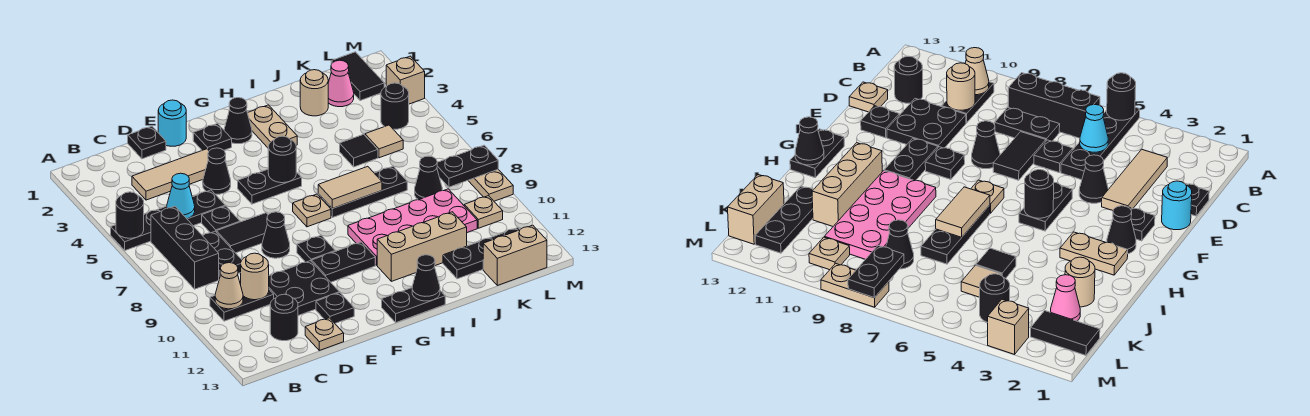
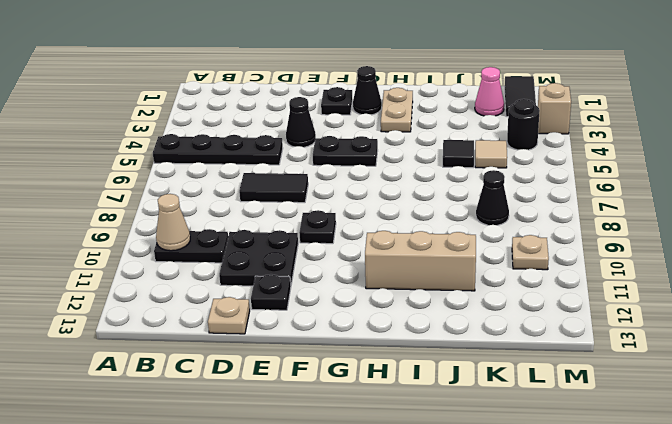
none -> black brick B6:B8 level 1
none -> tan tile C3:E3 level 1
none -> black plate C7:C8 level 1
none -> black round brick C12 level 1

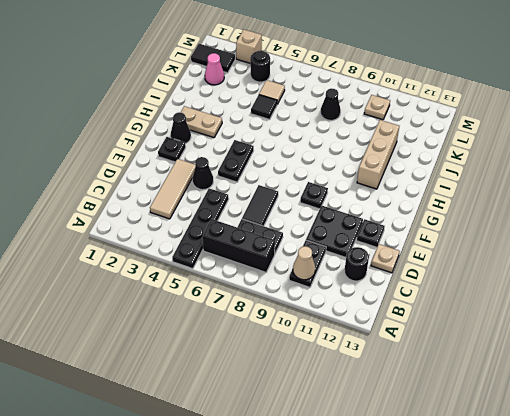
none -> black plate D1 level 1
none -> black plate D6 level 1
none -> cyan round brick E1 level 1
none -> black cone E8 level 1

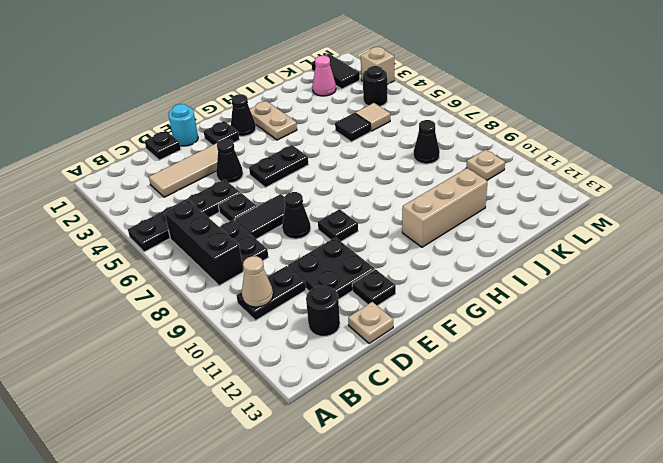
none -> black plate F10:G10 level 1
none -> tan plate G7 level 1
none -> black plate G13:H13 level 1
none -> black plate H7:J7 level 1

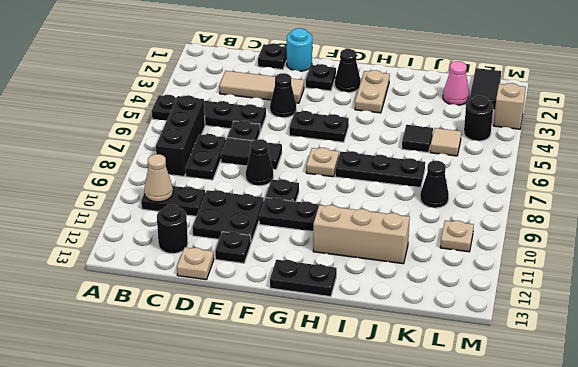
none -> pink plate H9:K10 level 1
none -> tan round brick J2 level 1
none -> black plate J12:L12 level 1
none -> tan brick K13:L13 level 1

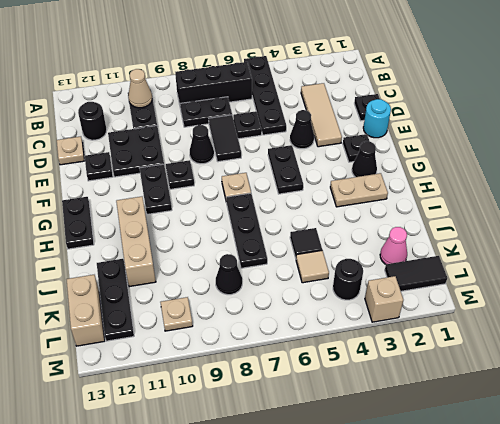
none -> pink plate H9:K10 level 1
none -> tan round brick J2 level 1
none -> tan plate M8:M9 level 1
none -> black round brick A5 level 2

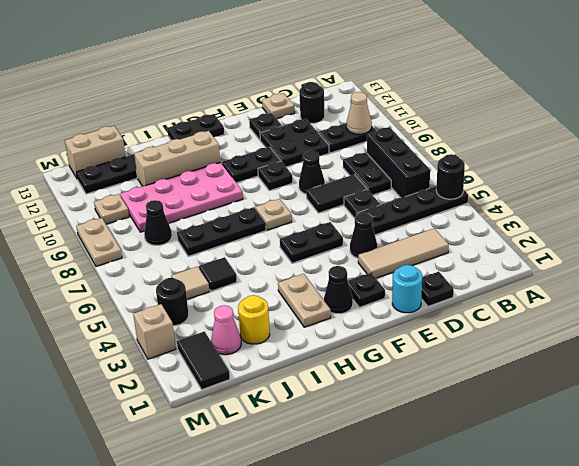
yellow round brick J2 level 1 -> tan round brick J2 level 1
none -> cyan cone C5 level 2
none -> tan round brick C10 level 2
none -> black round brick G5 level 2
none -> tan tile H7:I7 level 2

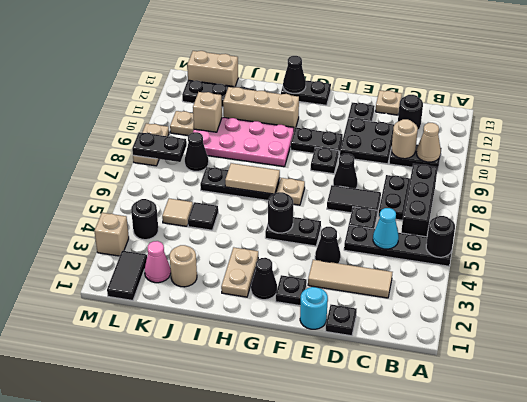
tan brick K10 level 2 -> none

